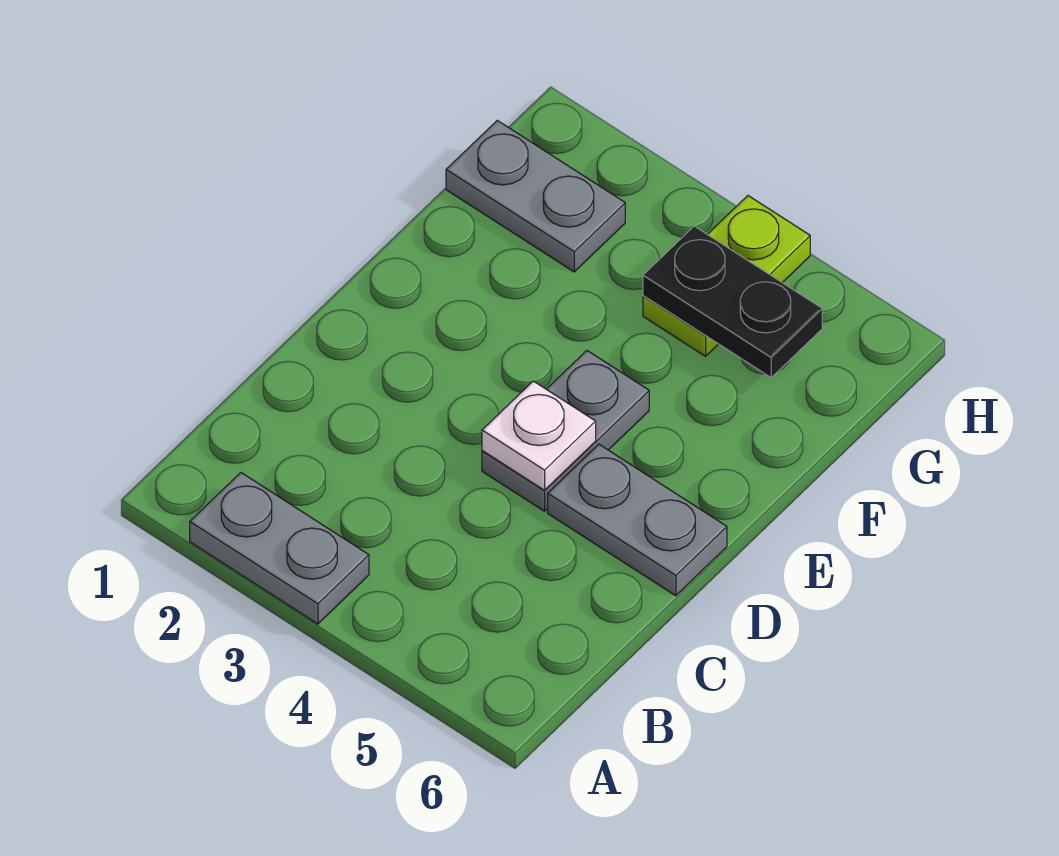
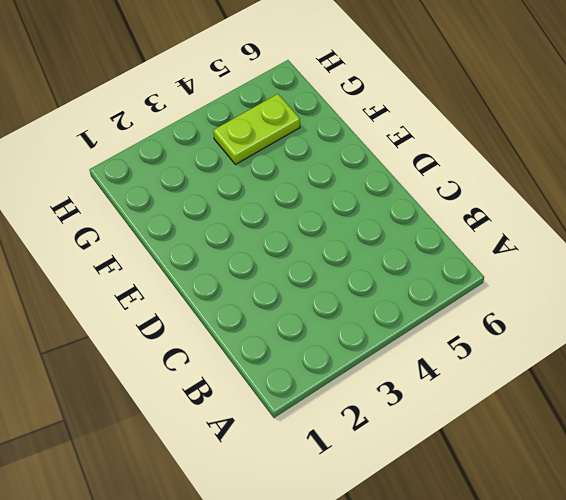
lime plate G4:G5 level 1 -> lime plate G4:H4 level 1
none -> grey plate A2:A3 level 1
none -> grey plate D4:E4 level 1

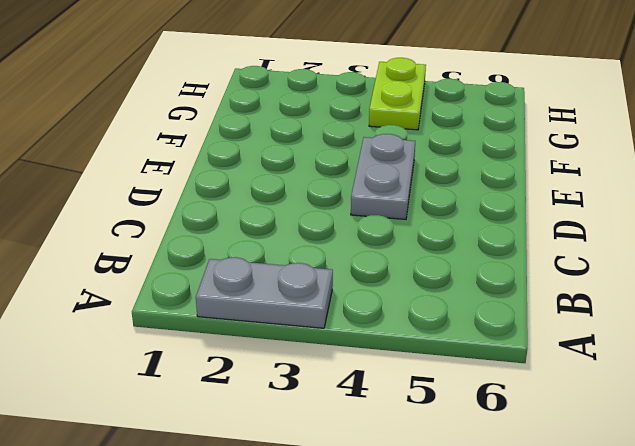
none -> grey plate D5:D6 level 1
none -> grey plate G1:G2 level 1

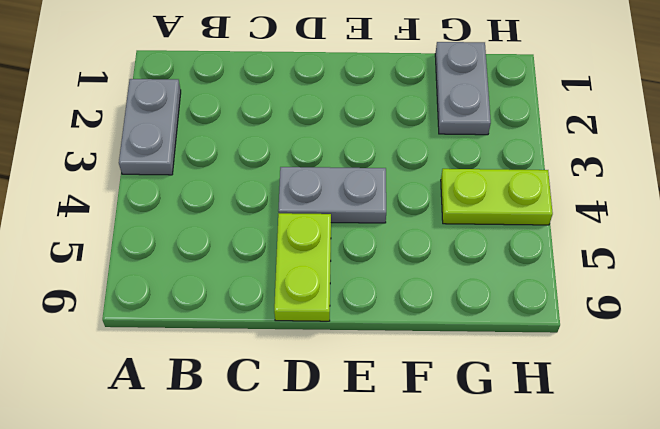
lime plate D5:D6 level 1 -> grey plate D5:D6 level 1
none -> white plate D4 level 2
none -> black plate G4:G5 level 2

